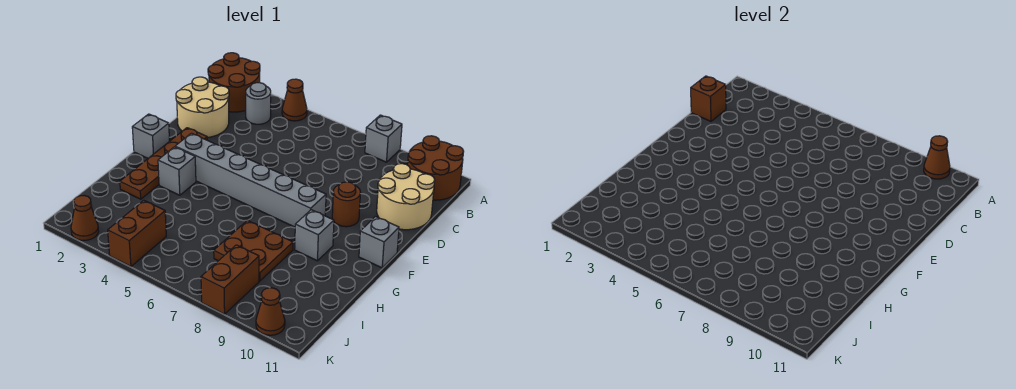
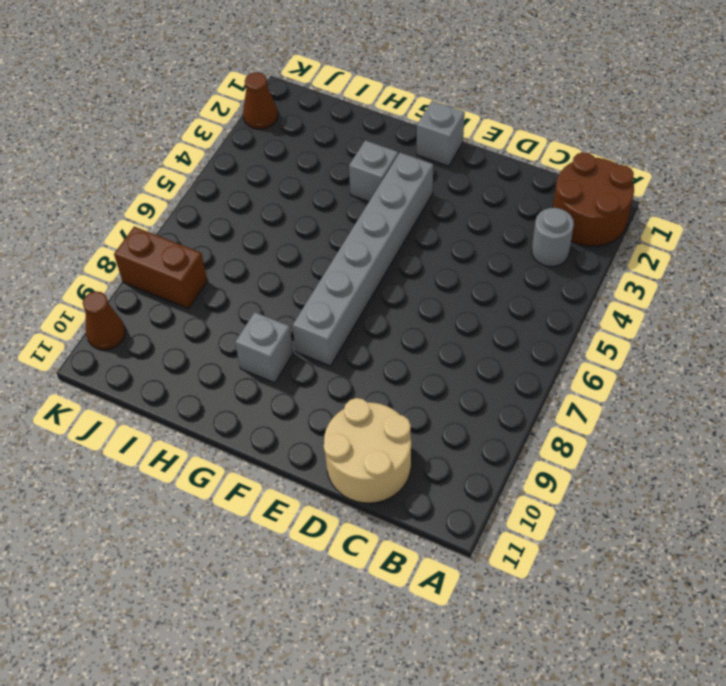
none -> brown cone A4 level 1
none -> grey brick A8 level 1
none -> brown round brick A10:B11 level 1

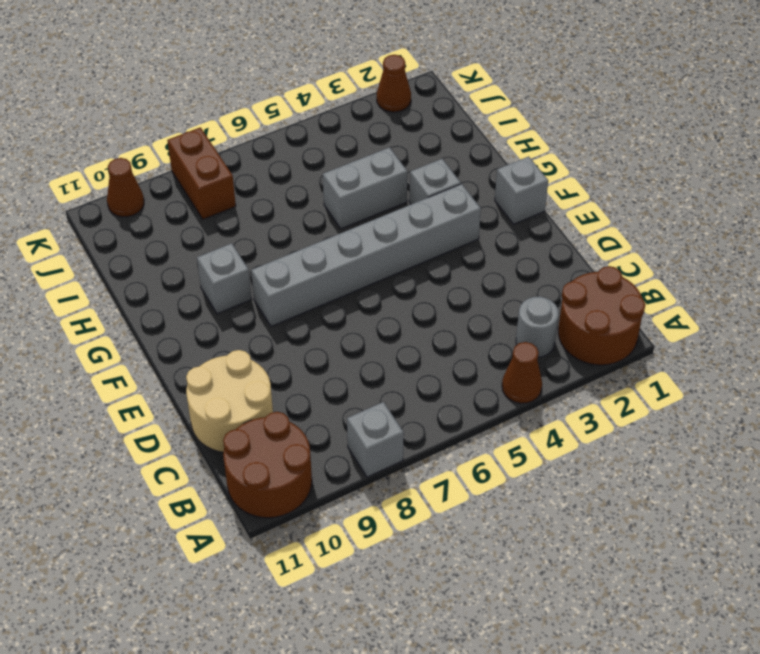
grey brick H4:H5 level 1 -> none
none -> tan round brick C1:D2 level 1
none -> brown plate E2:H2 level 1
none -> brown round brick E9 level 1

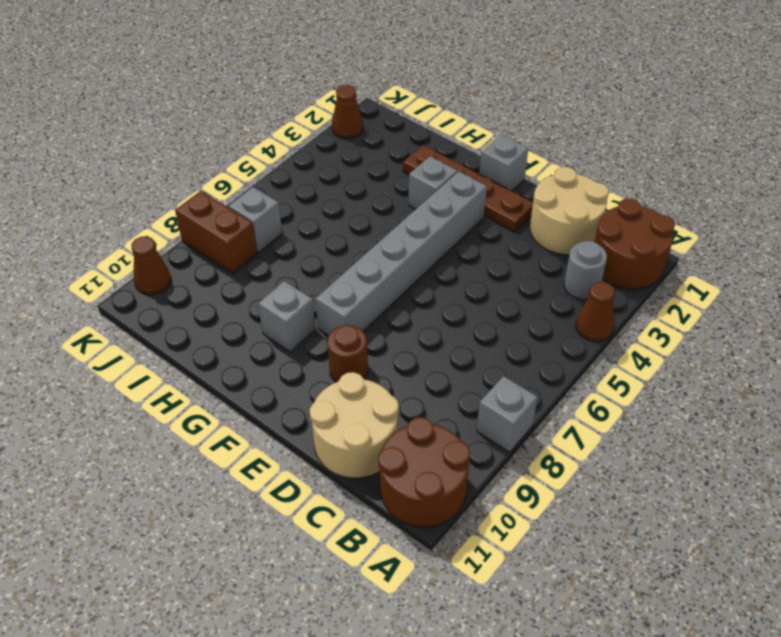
grey brick J7 level 1 -> grey brick F11 level 1
none -> brown plate H7:I8 level 1
none -> brown brick J4:K4 level 1
none -> brown cone A10 level 2

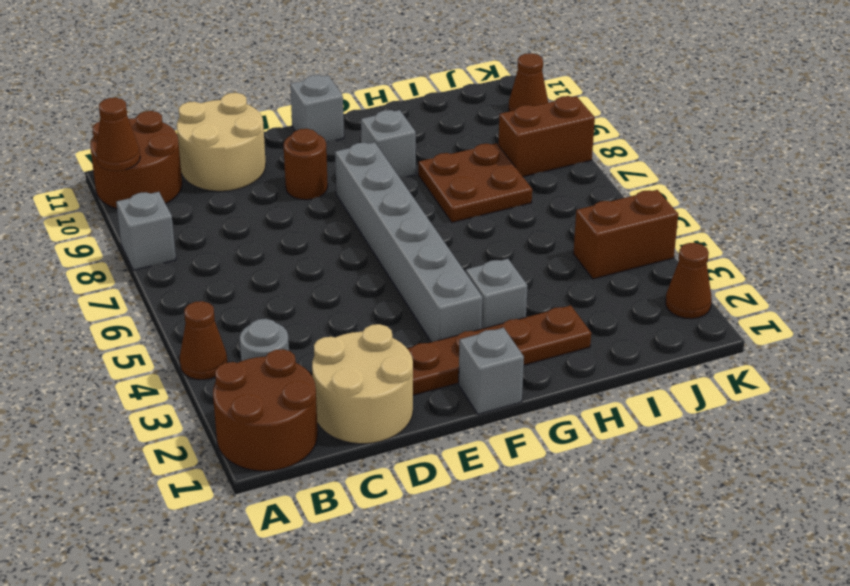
none -> brown brick C1 level 2

